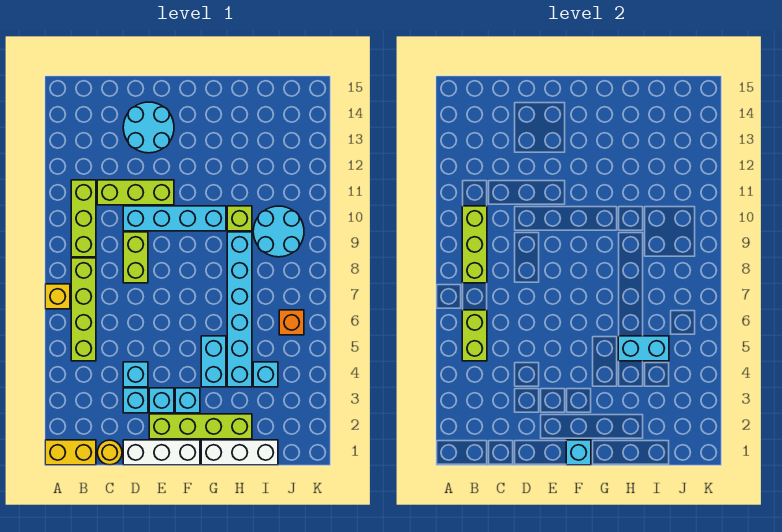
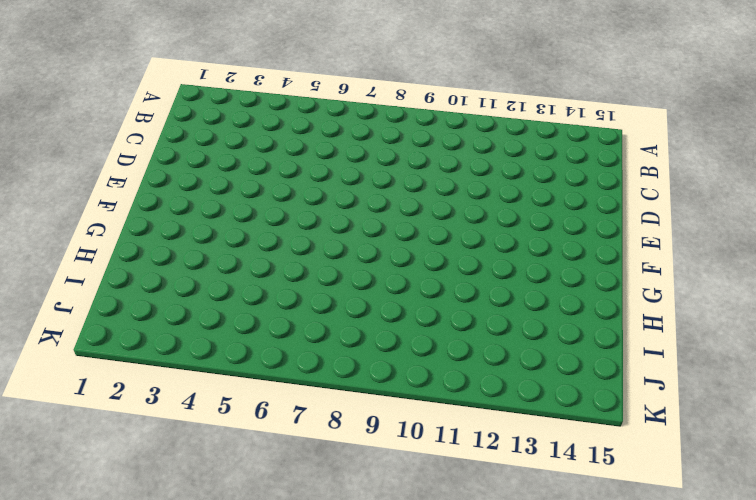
none -> yellow brick A1:B1 level 1
none -> yellow brick A7 level 1
none -> lime brick B5:B8 level 1

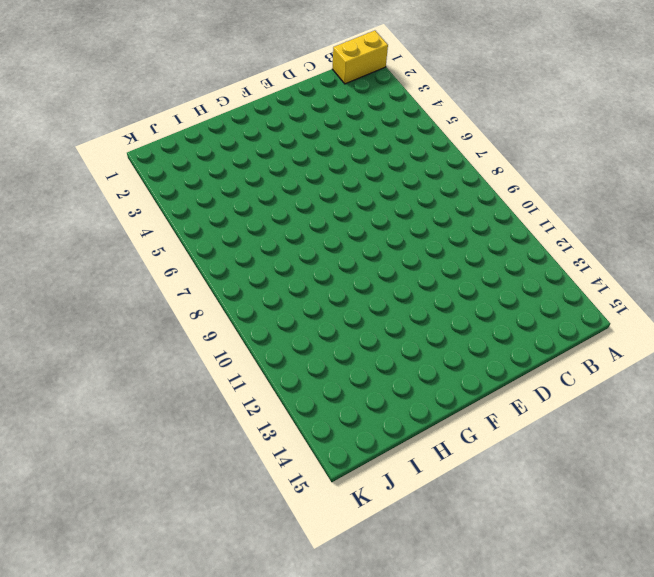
none -> yellow brick A7 level 1
none -> lime brick B5:B8 level 1
none -> lime brick B9:B11 level 1

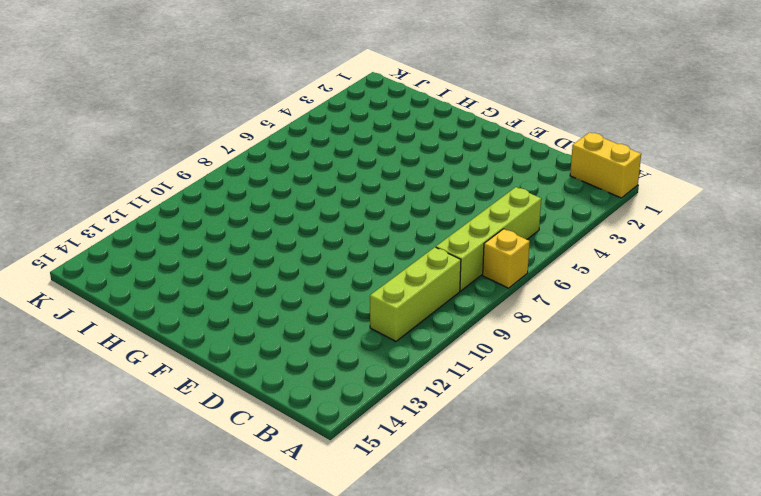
none -> yellow round brick C1 level 1
none -> lime brick C11:E11 level 1
none -> white brick D1:F1 level 1

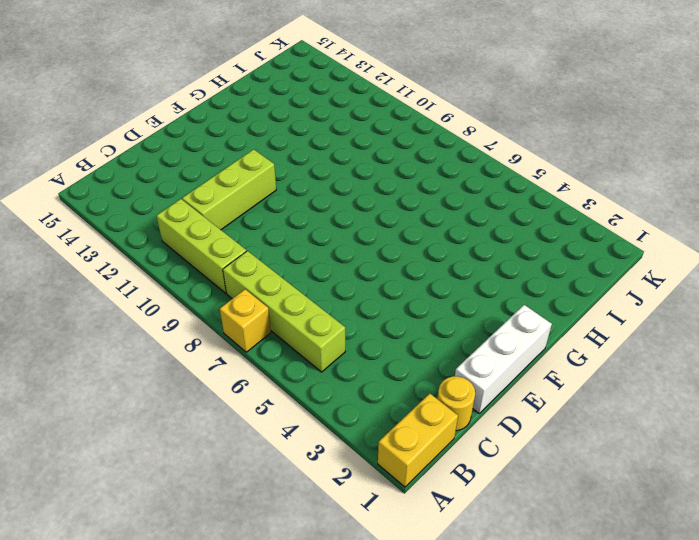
none -> cyan brick D3 level 1
none -> cyan brick D4 level 1
none -> lime brick D8:D9 level 1

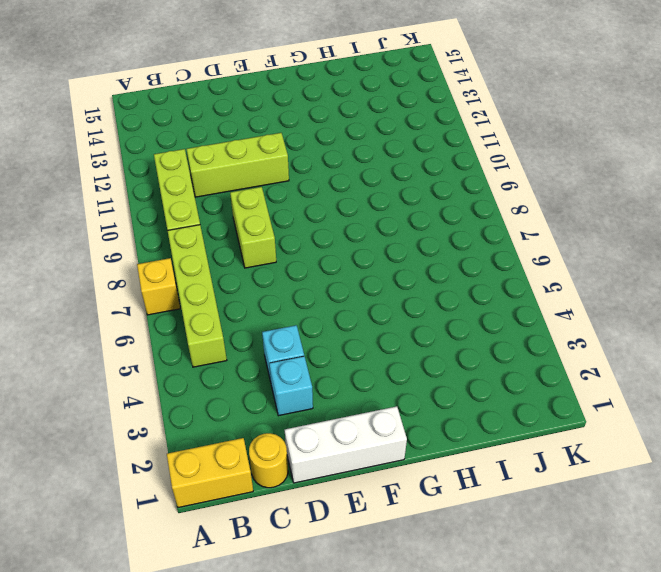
none -> cyan brick D10:G10 level 1
none -> cyan round brick D13:E14 level 1
none -> lime brick E2:H2 level 1

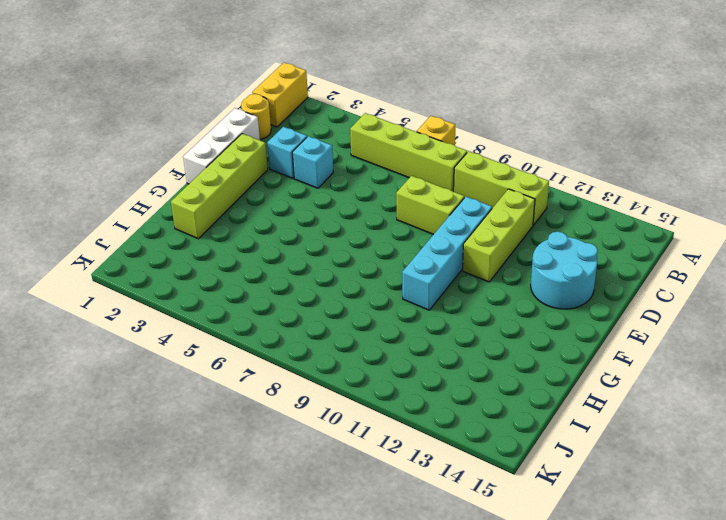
none -> cyan brick E3 level 1
none -> cyan brick F3 level 1
none -> white brick G1:I1 level 1

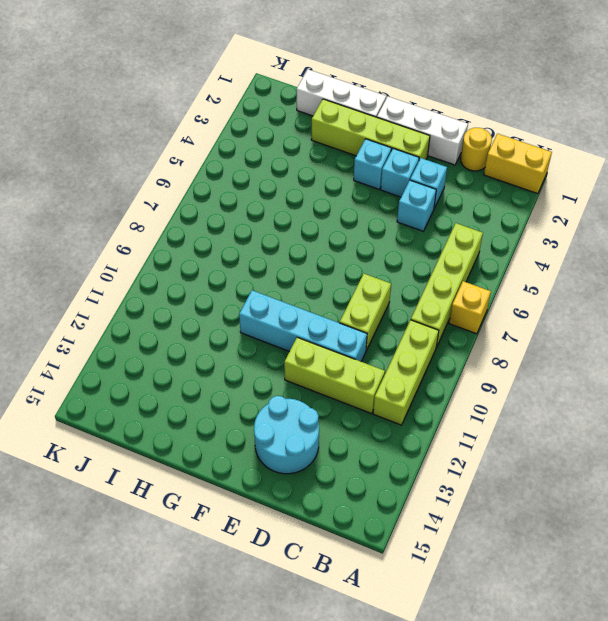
none -> cyan brick G4:G5 level 1
none -> cyan brick H4:H9 level 1
none -> lime brick H10 level 1

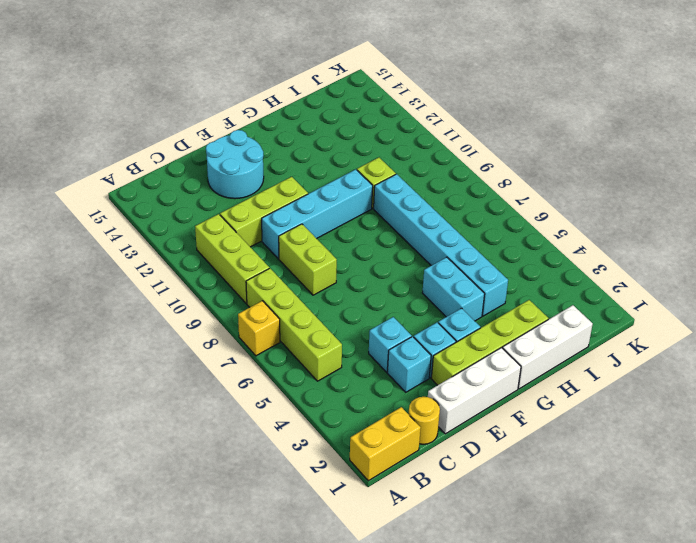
none -> cyan brick I4 level 1
none -> cyan round brick I9:J10 level 1
none -> orange brick J6 level 1

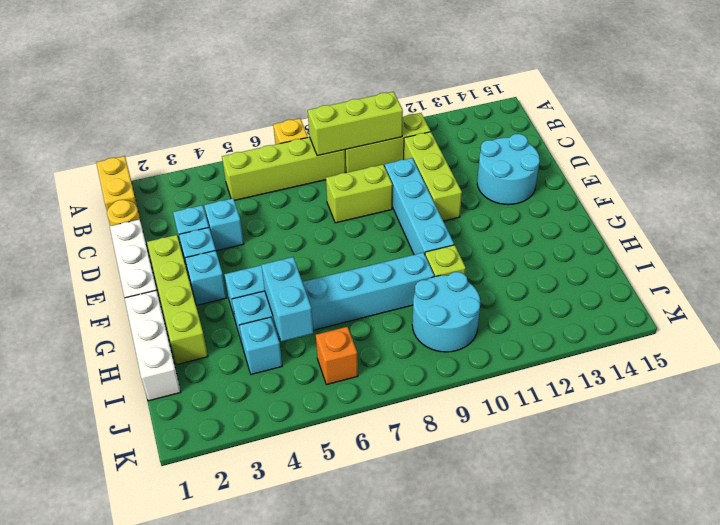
none -> lime brick B5:B6 level 2
none -> cyan brick F1 level 2

